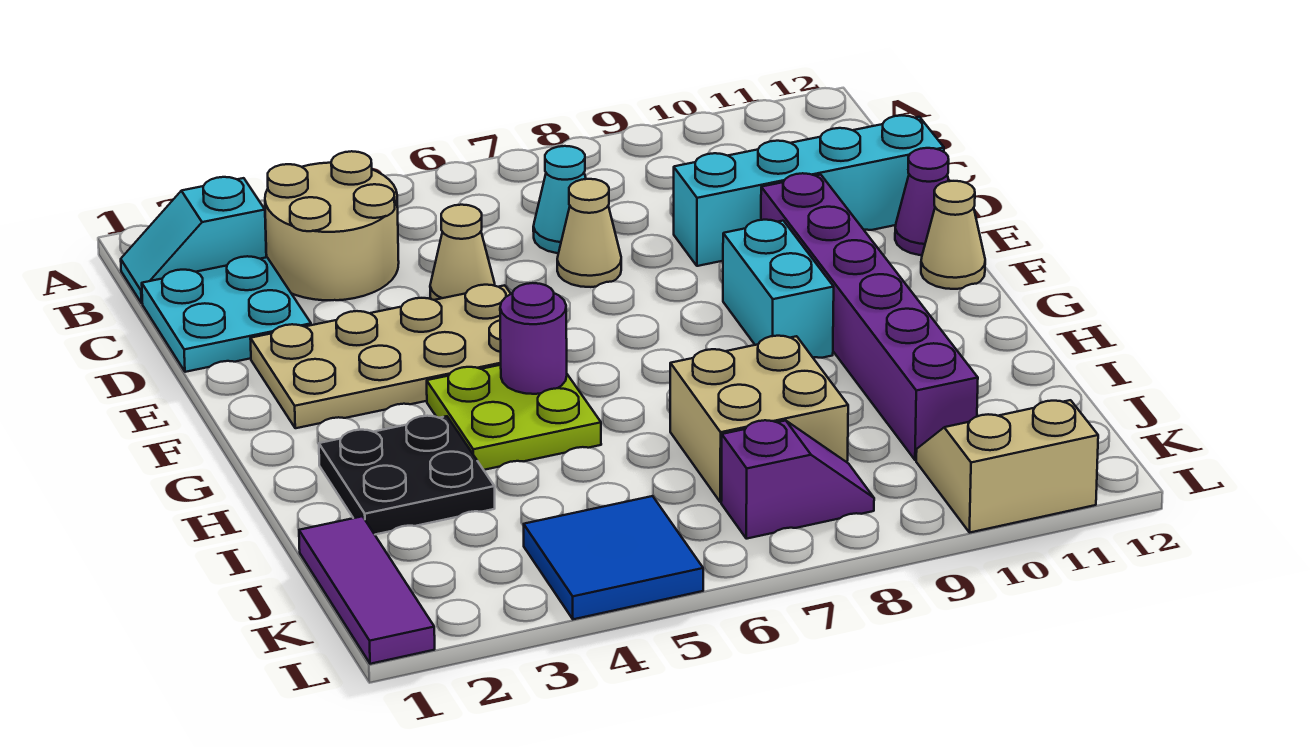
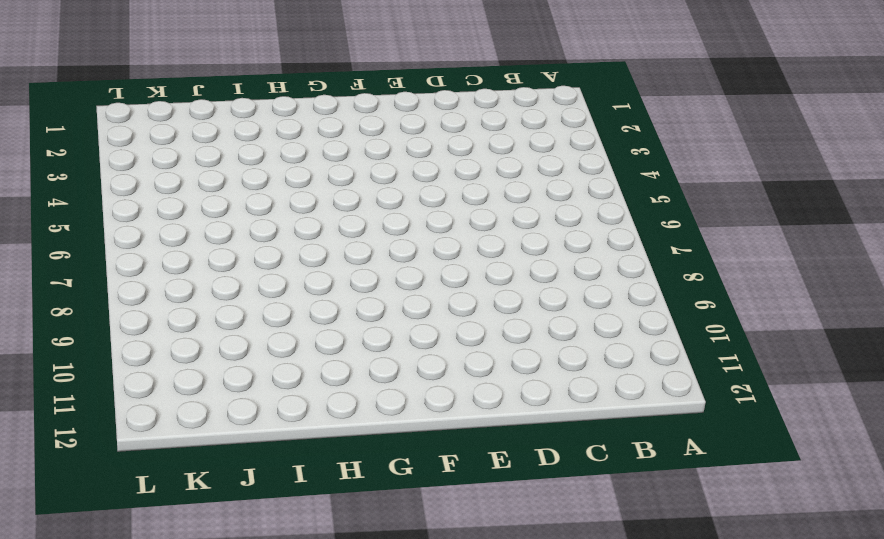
none -> cyan slope B1:B2 level 1 top 2
none -> tan round brick B3:C4 level 1
none -> cyan plate C1:D2 level 1

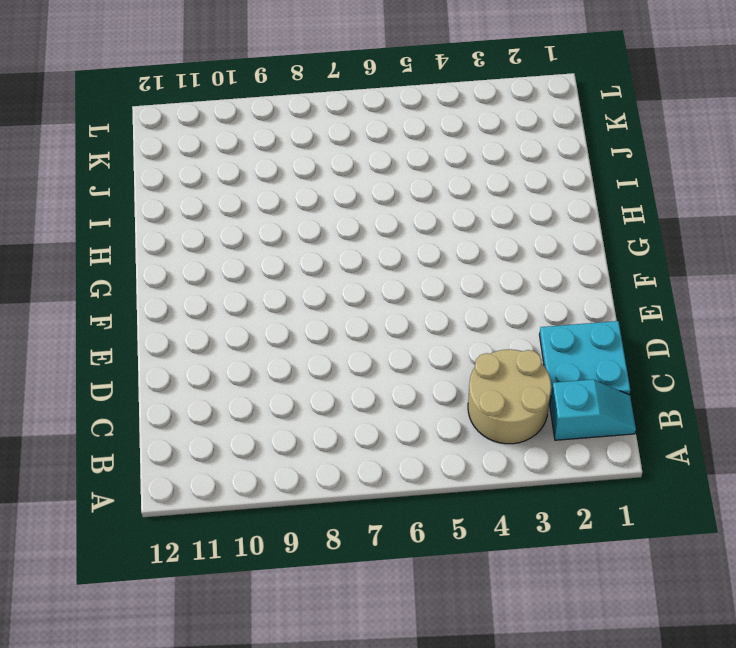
none -> cyan cone C7 level 1
none -> tan cone D5 level 1
none -> tan cone D7 level 1

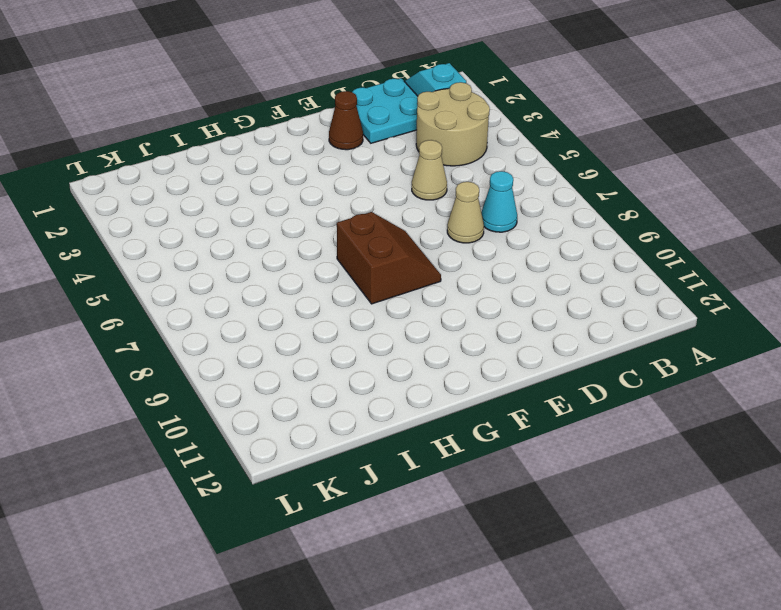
brown cone E2 level 1 -> tan plate E2:F5 level 1
brown slope F7:G8 level 1 top G -> none
none -> cyan brick D9:D12 level 1
none -> purple brick E10:J10 level 1
none -> purple cone E12 level 1

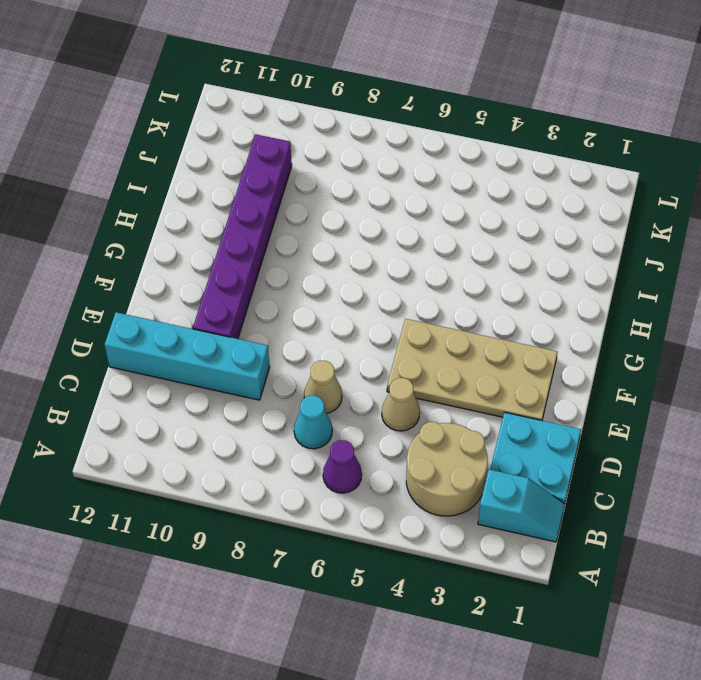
purple cone B6 level 1 -> purple cone E12 level 1
none -> cyan brick F9:G9 level 1
none -> tan cone F12 level 1
none -> lime plate G4:H5 level 1

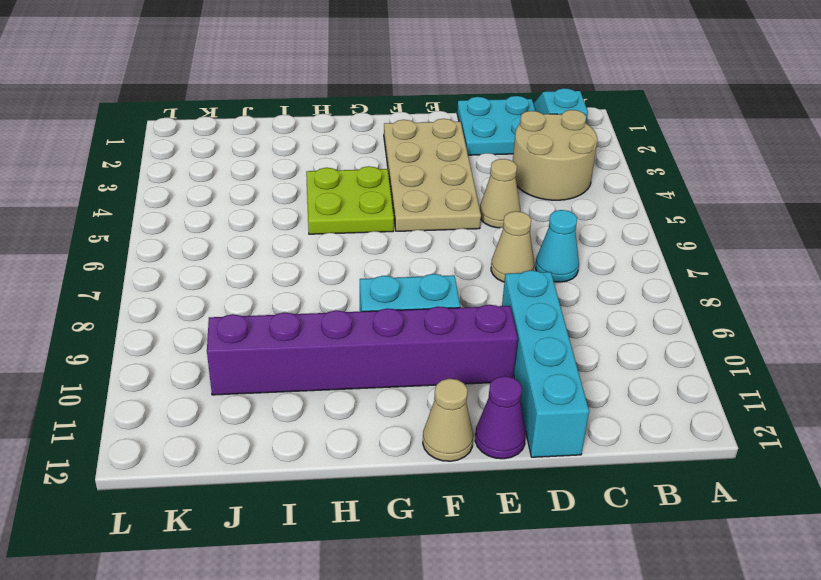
none -> black plate H2:I3 level 1
none -> tan brick I7:J8 level 1
none -> purple tile J1:L1 level 1

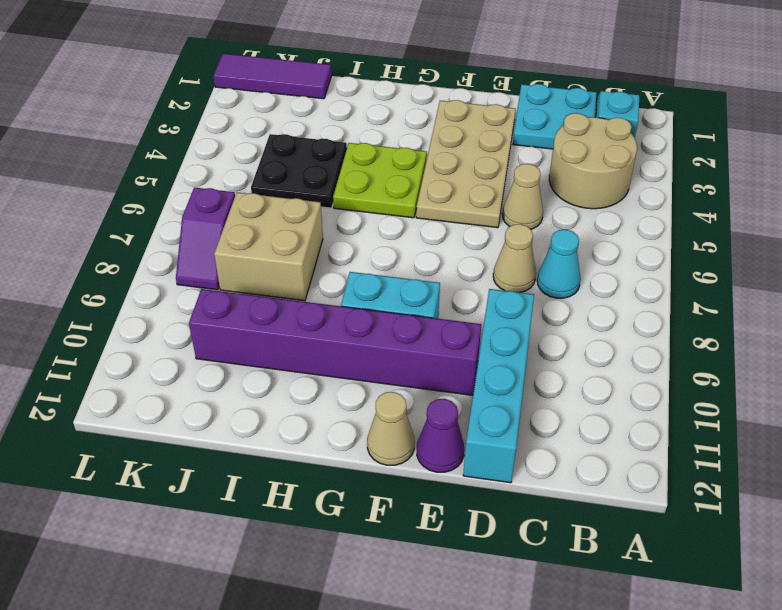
black plate I4:J5 level 1 -> black plate H2:I3 level 1
none -> blue tile K4:L5 level 1
none -> tan slope K10:L11 level 1 top L
none -> purple round brick G5 level 2

